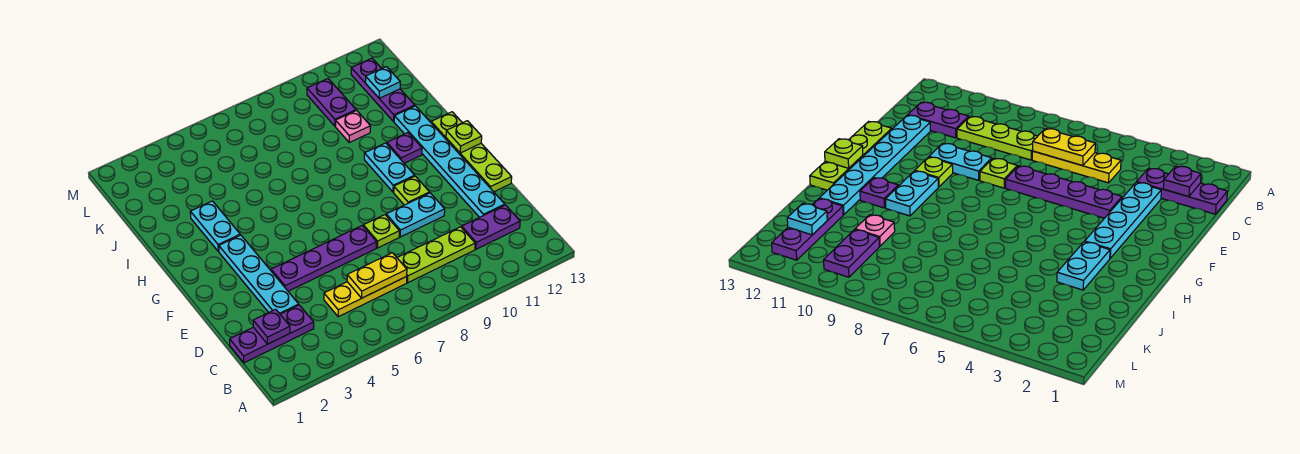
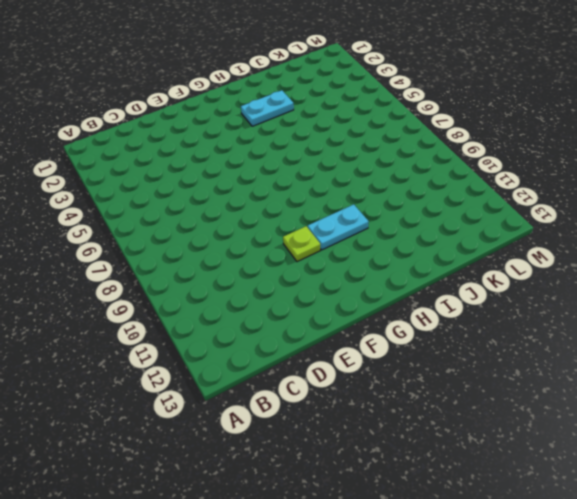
none -> purple plate C1:C3 level 1
none -> yellow plate C5:C7 level 1
none -> lime plate C8:C10 level 1

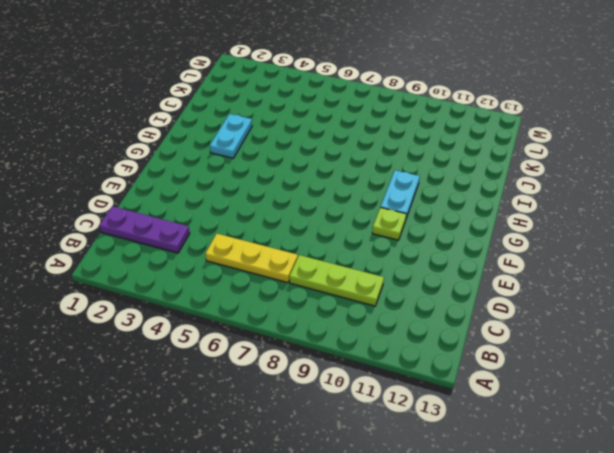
none -> purple plate C11:C12 level 1
none -> cyan plate D3:G3 level 1
none -> cyan plate D12:I12 level 1

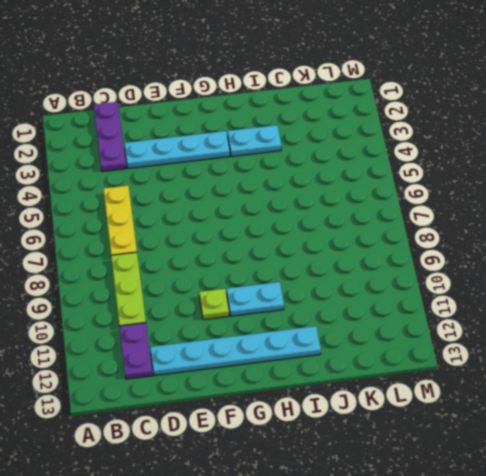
none -> purple plate E4:E7 level 1
none -> lime plate E8 level 1
none -> cyan plate E9:E10 level 1

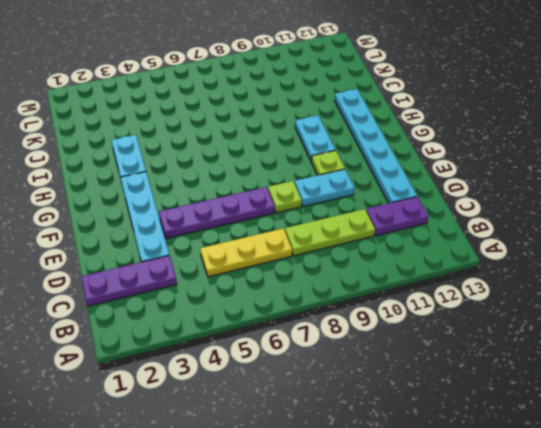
none -> lime plate E13:H13 level 1
none -> purple plate H11 level 1
none -> pink plate J10 level 1

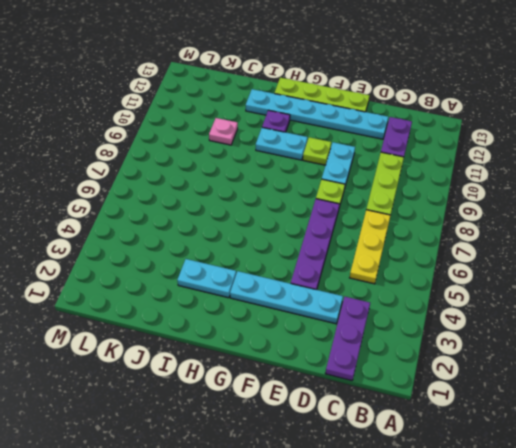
none -> purple plate J12:L12 level 1
none -> purple plate K10:L10 level 1
none -> purple plate C2 level 2

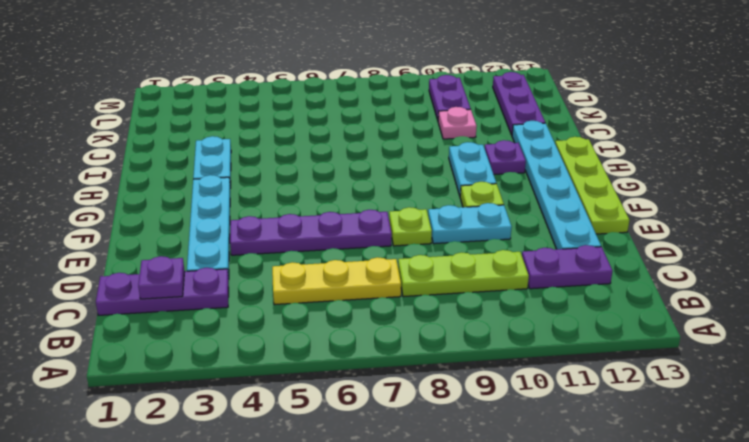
none -> yellow plate C6:C7 level 2
none -> lime plate G13 level 2
none -> cyan plate K12 level 2

